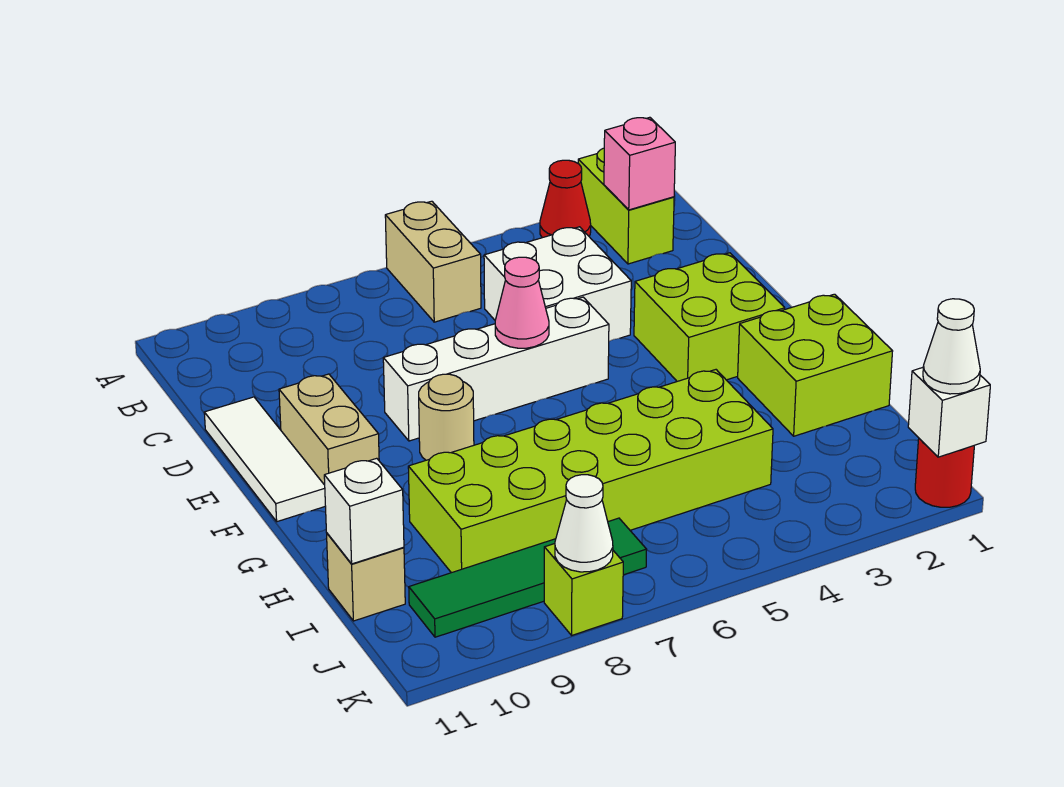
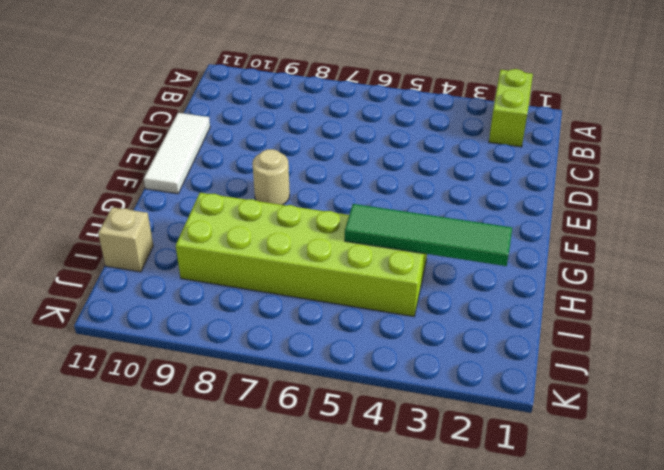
green tile H2:H5 level 2 -> green tile J7:J10 level 1
none -> red cone A3 level 1
none -> tan brick A6:B6 level 1
none -> white brick C4:D5 level 1

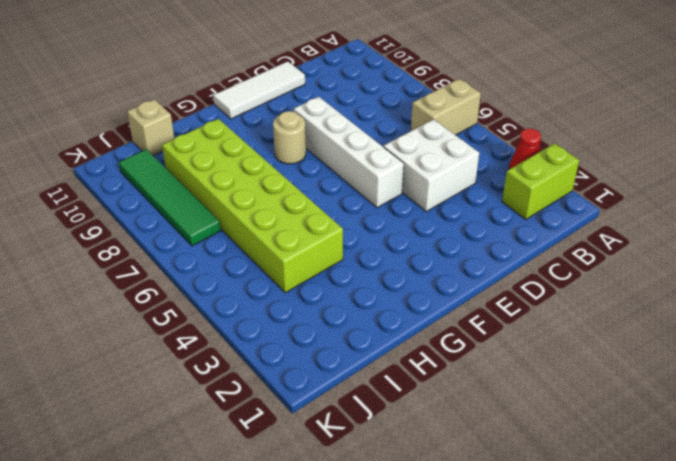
none -> lime brick E2:F3 level 1
none -> tan brick E10:F10 level 1
none -> lime brick G1:H2 level 1

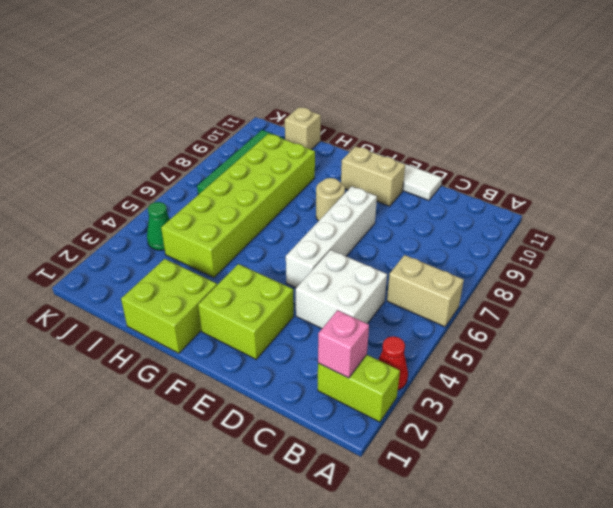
green cone J4 level 1 -> none
none -> red round brick K1 level 1
none -> lime brick K8 level 1
none -> pink cone E6 level 2

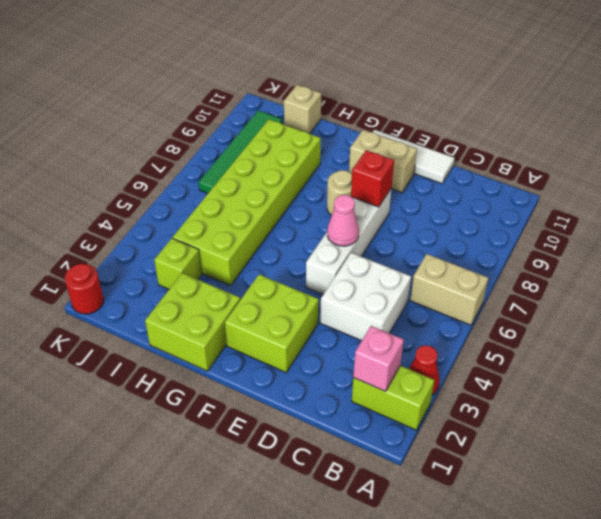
red brick E8 level 2 -> none
lime brick I3 level 1 -> lime brick K8 level 1
none -> white brick I11 level 2
none -> white brick K1 level 2
none -> white cone K8 level 2

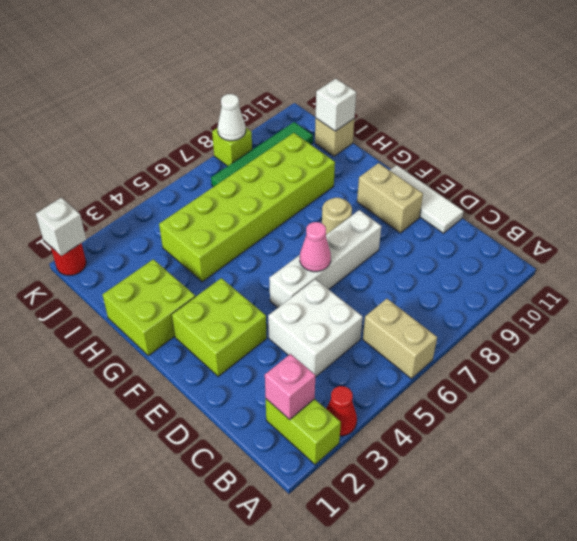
none -> white cone K1 level 3

